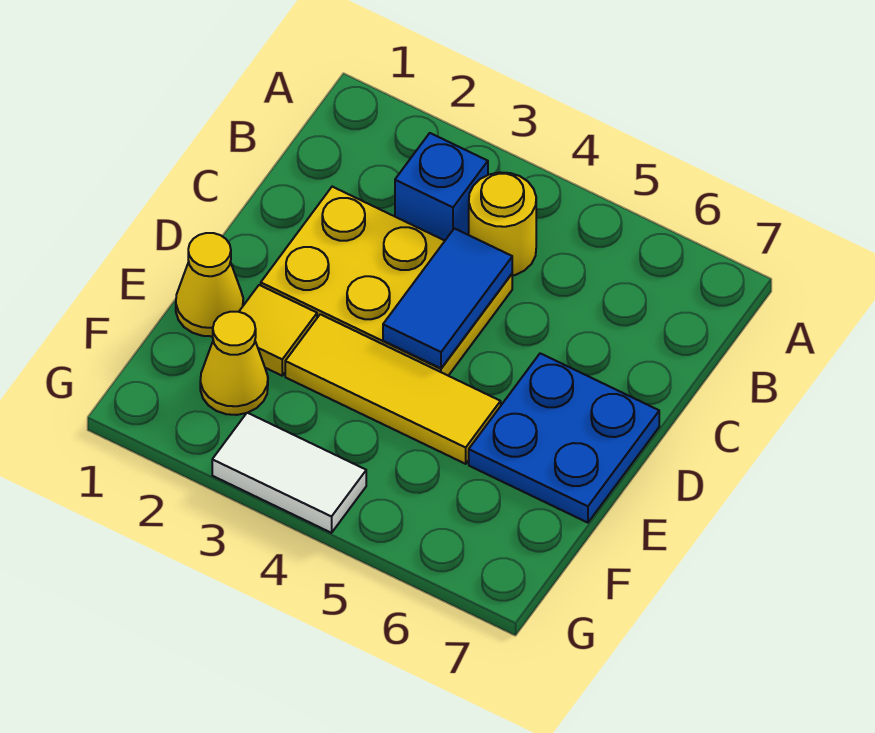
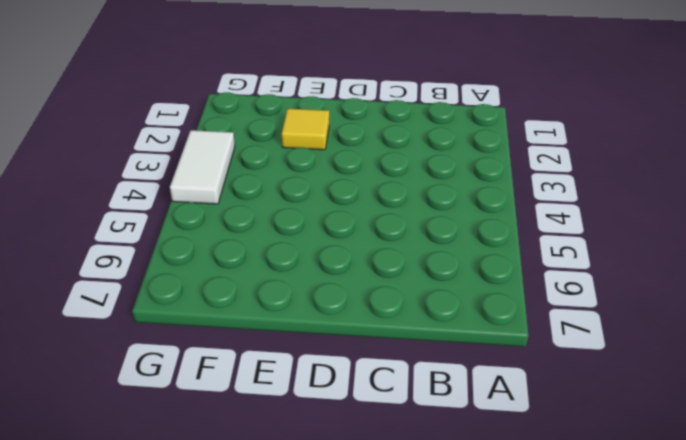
none -> blue brick B3 level 1
none -> yellow round brick B4 level 1

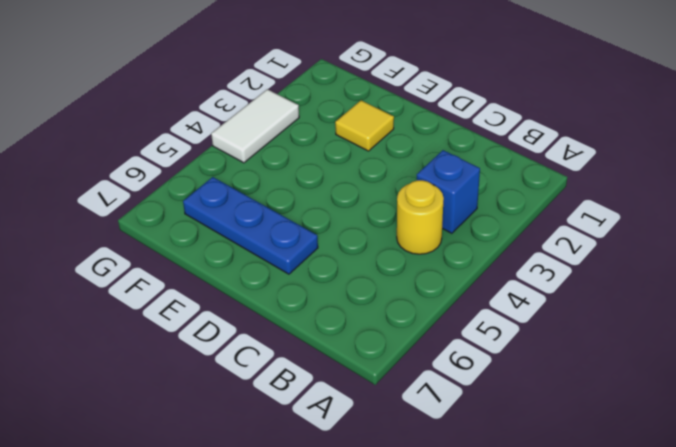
blue plate D6:F6 level 1 -> blue plate D6:E7 level 1
none -> yellow plate C2:D4 level 1
none -> yellow cone E1 level 1

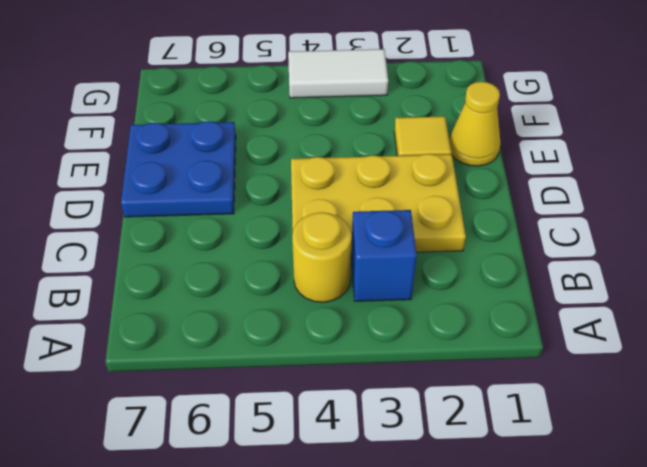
none -> yellow tile E3:E5 level 1
none -> yellow cone F2 level 1

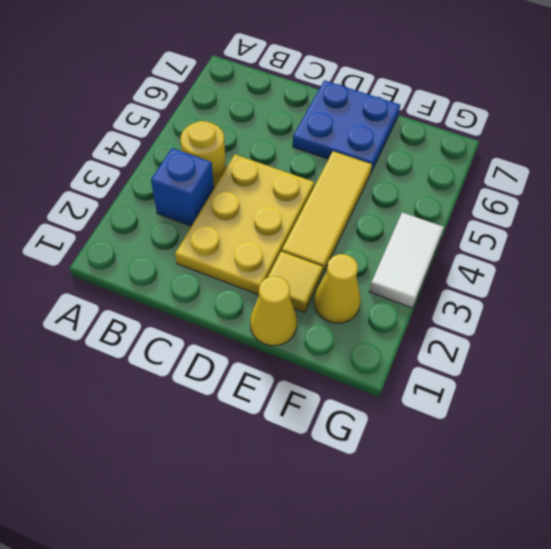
none -> blue tile C4:D4 level 2

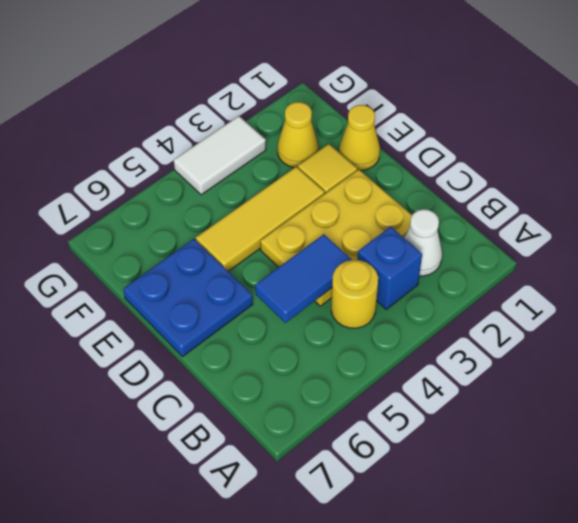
white cone B2 level 1 -> none
blue tile C4:C5 level 2 -> blue tile C4:D4 level 2

